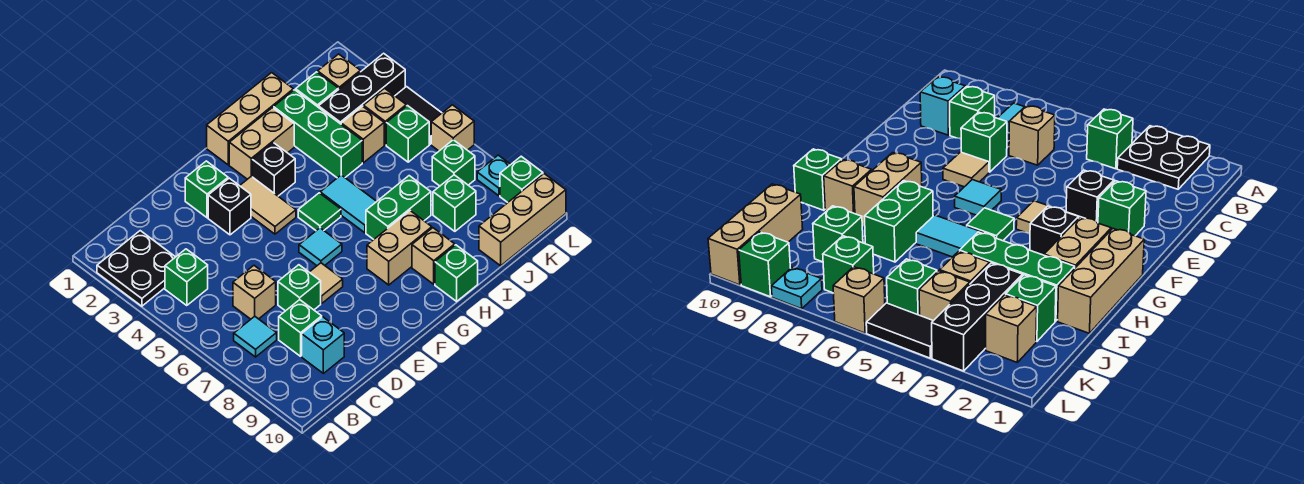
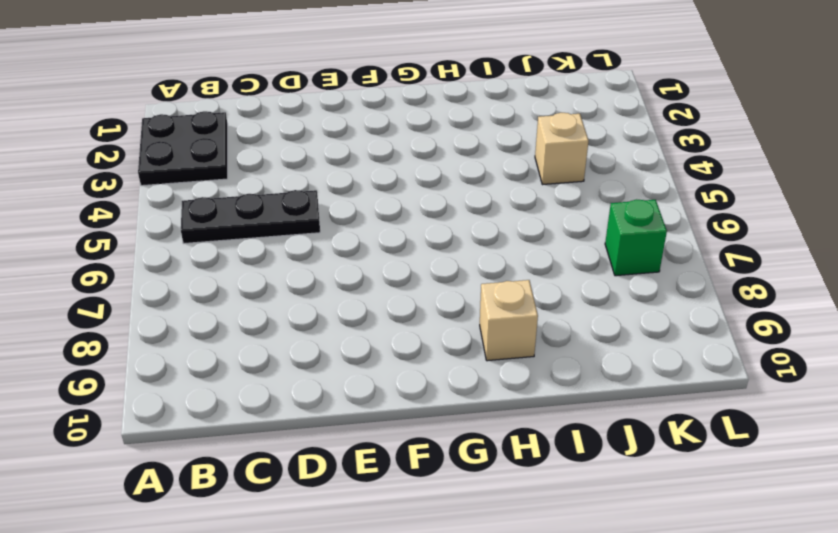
black plate B5:D5 level 1 -> none
none -> green brick B4 level 1
none -> cyan tile B7 level 1
none -> tan brick C6 level 1
none -> green brick C8 level 1

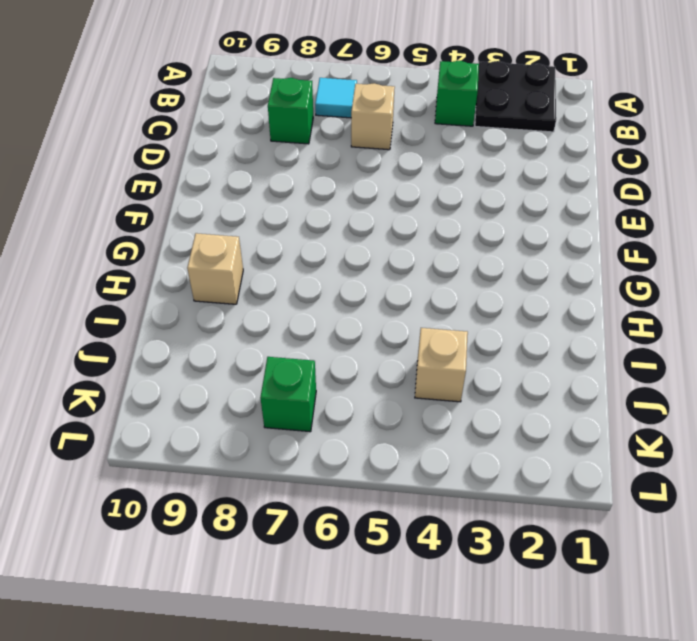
none -> cyan brick C9 level 1
none -> green brick D7 level 1
none -> green brick E2 level 1
none -> black brick E3 level 1

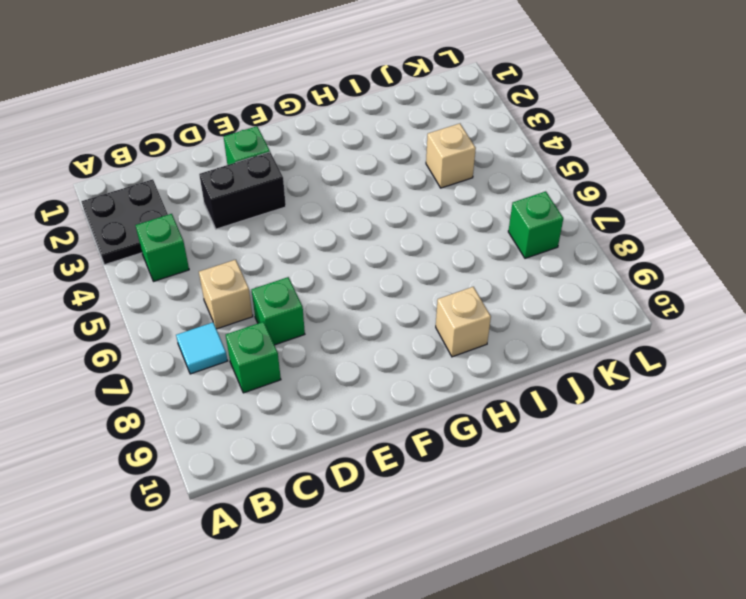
black brick D3:E3 level 1 -> black brick E3 level 1
none -> cyan brick C9 level 1
none -> tan tile E7 level 1
none -> tan tile F3:F4 level 1
none -> cyan tile F6 level 1

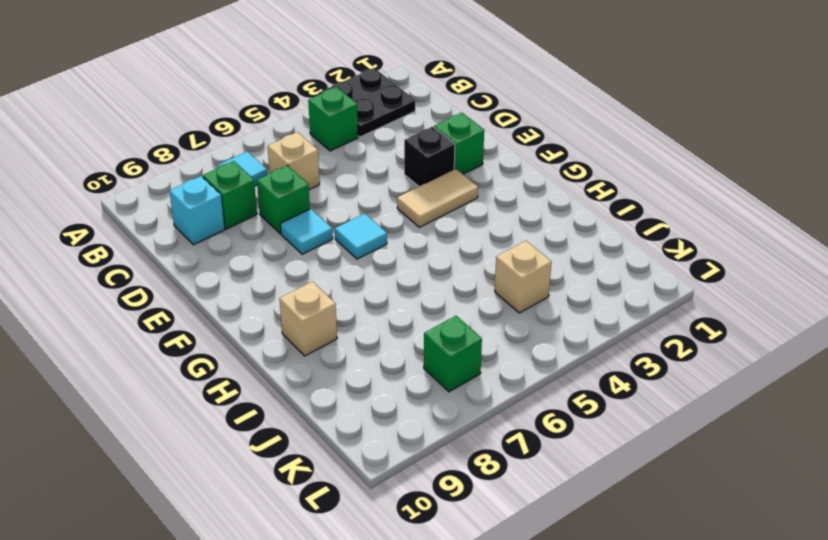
cyan tile E7 level 1 -> tan tile E7 level 1
none -> tan brick G1:I1 level 1
none -> tan brick G2:H2 level 1
none -> black brick G3 level 1
none -> green tile G5 level 1

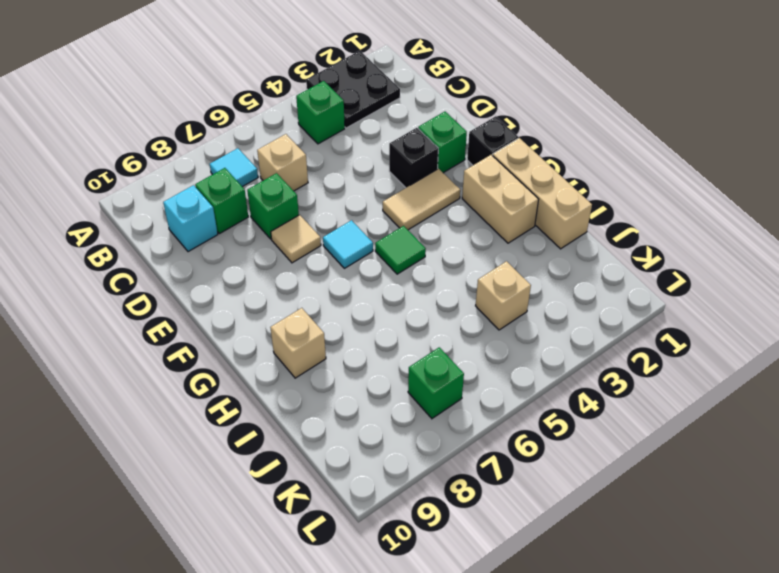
black brick F1 level 1 -> black brick G3 level 1
none -> tan brick G8:H8 level 1
none -> cyan tile H5:H6 level 1
none -> green brick H7:I7 level 1
none -> green brick H10 level 1

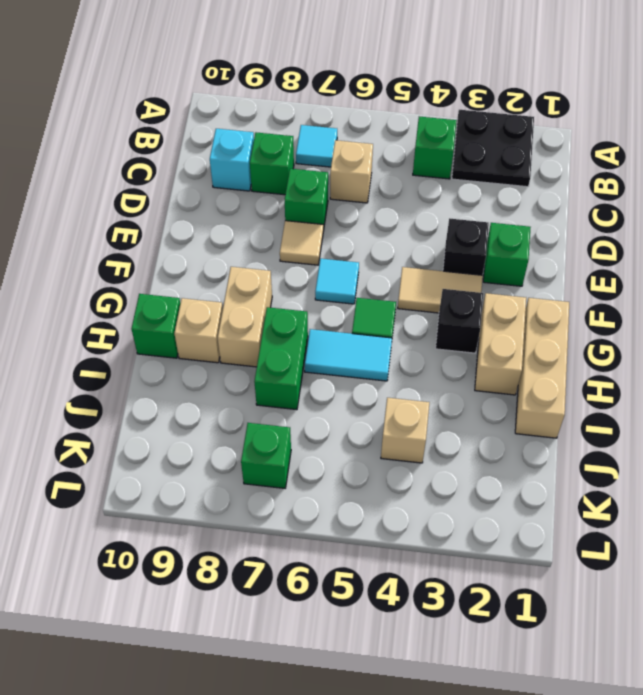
none -> green brick I2:I4 level 1
none -> green brick J2 level 1
none -> black brick J3:L3 level 1
none -> green brick J8 level 1

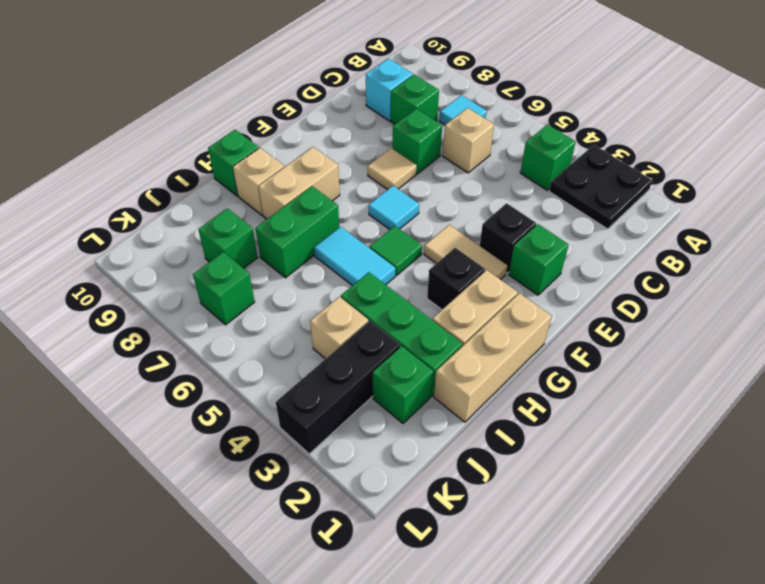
none -> tan brick J10:L10 level 1
none -> tan brick K2 level 1
none -> tan brick K4 level 1
none -> green brick K5 level 1

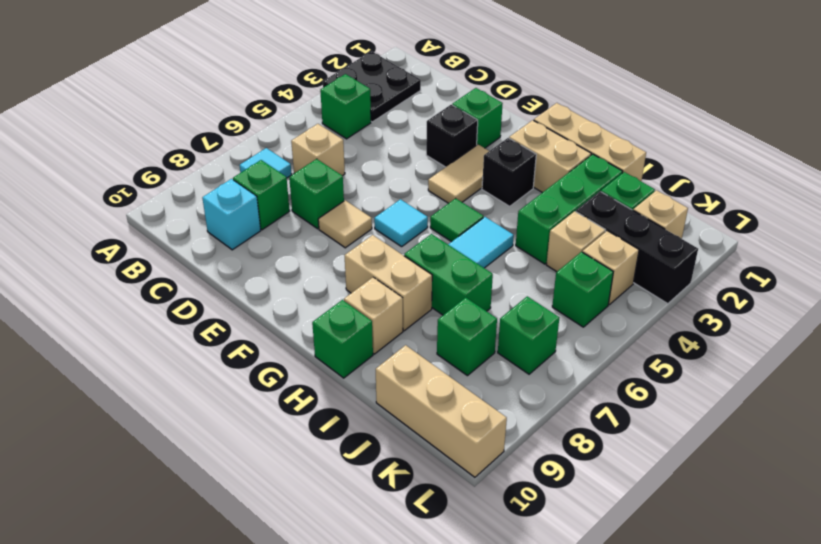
none -> black tile L4:L5 level 1
none -> tan brick L6 level 1
none -> cyan plate L8 level 1
none -> green brick L9 level 1

